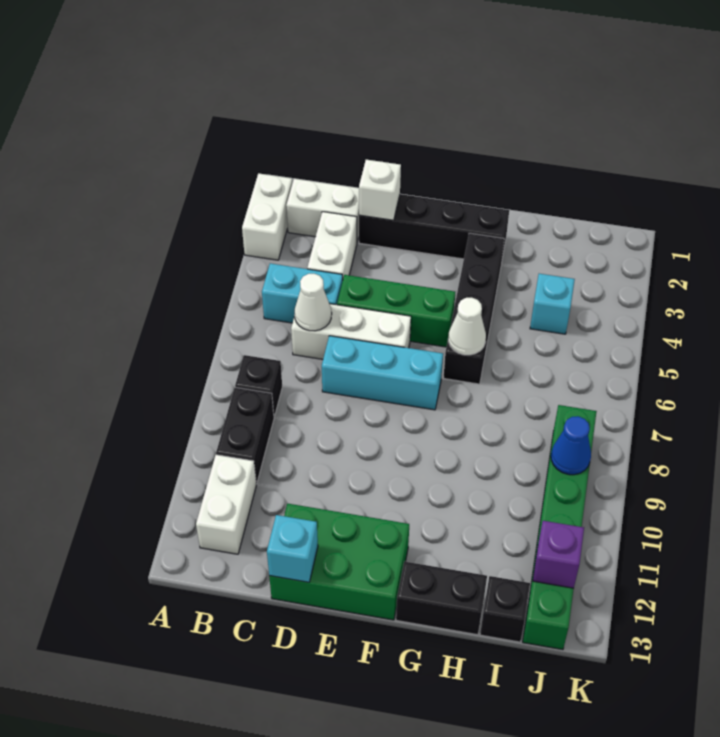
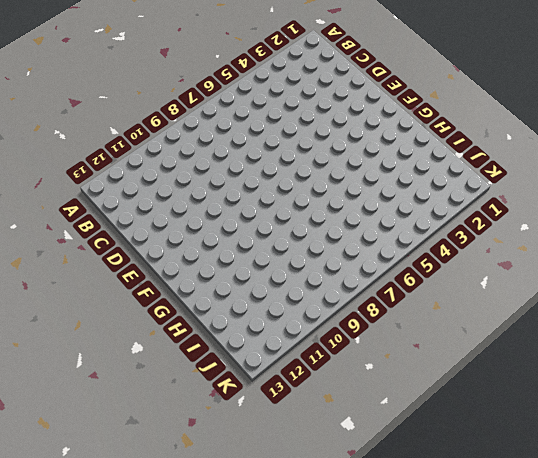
none -> white brick A2:A3 level 1
none -> white brick B2:C2 level 1
none -> cyan brick B5:C5 level 1

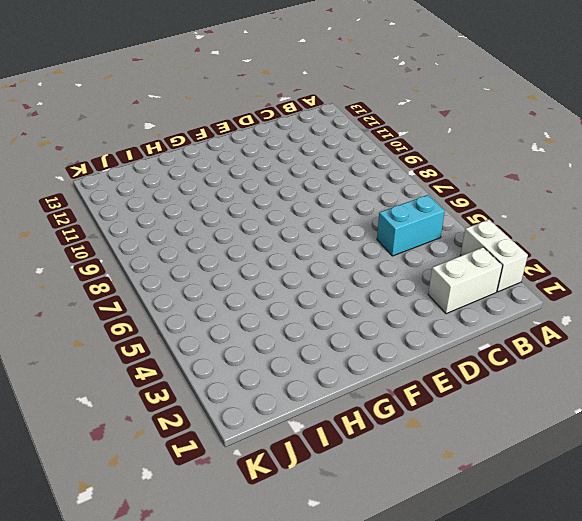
none -> black brick B8 level 1
none -> black brick B9:B10 level 1
none -> white brick B11:B12 level 1

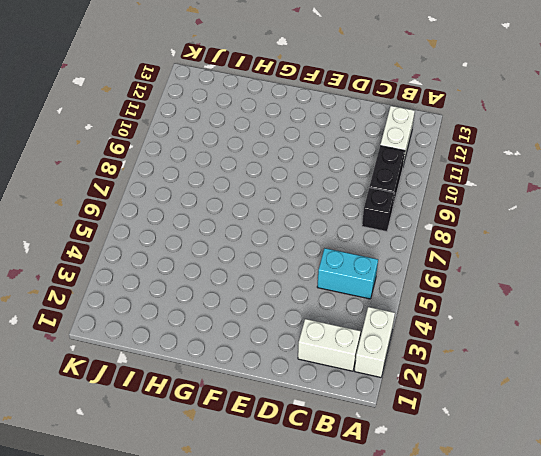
none -> white brick C3:C4 level 1
none -> white brick C6:E6 level 1
none -> black brick D2:G2 level 1

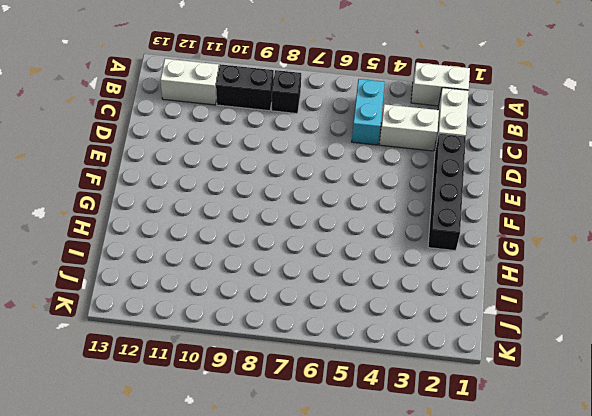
none -> white brick C6:E6 level 1
none -> green brick D5:F5 level 1
none -> cyan brick D7:F7 level 1

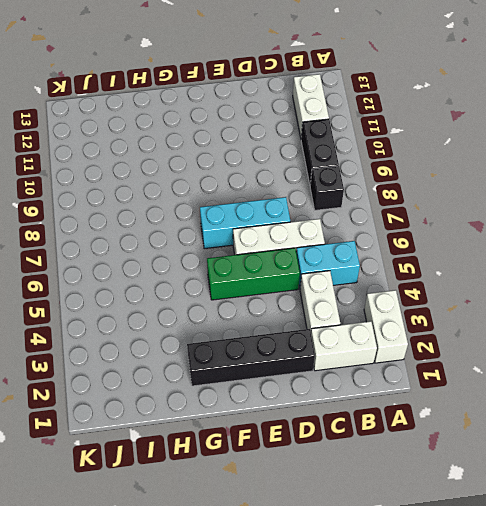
none -> green brick D12:F13 level 1
none -> black brick G3:G6 level 1
none -> black brick G13:H13 level 1

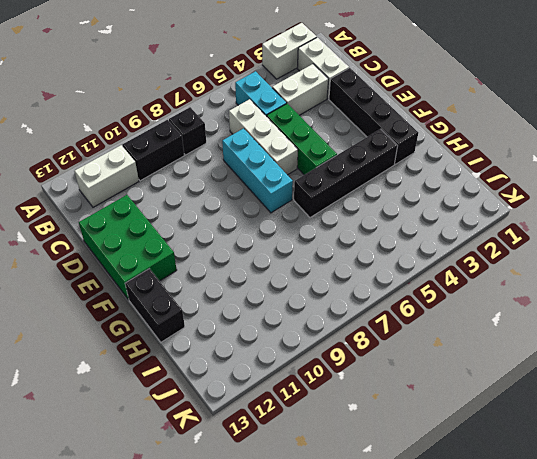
none -> cyan brick I4 level 1
none -> black brick I13 level 1
none -> green brick J8:J13 level 1

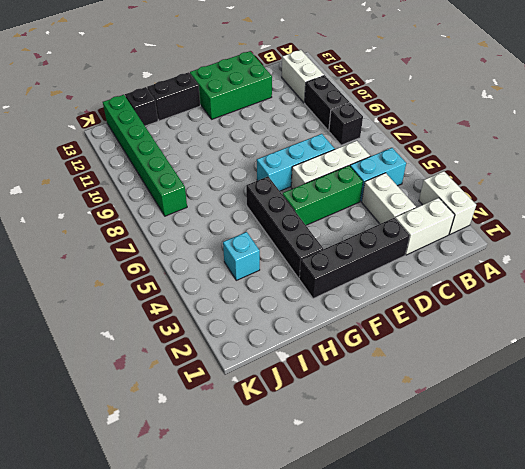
none -> white cone C6 level 2
none -> white brick D2 level 2
none -> cyan brick D13 level 2

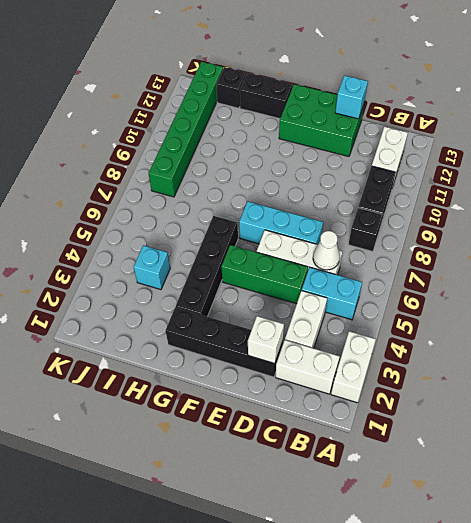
none -> white cone G6 level 2
none -> blue cone J9 level 2
none -> purple brick J12 level 2

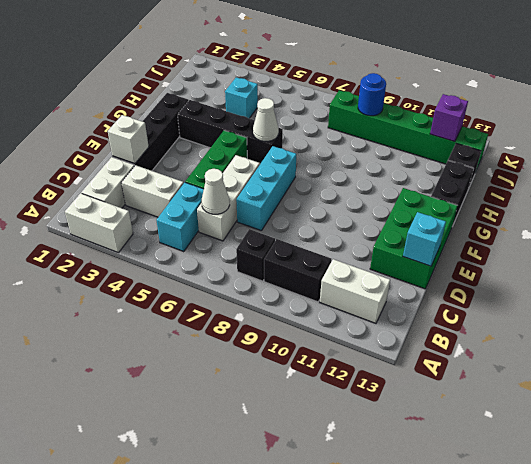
blue round brick J9 level 2 -> blue cone J9 level 2

